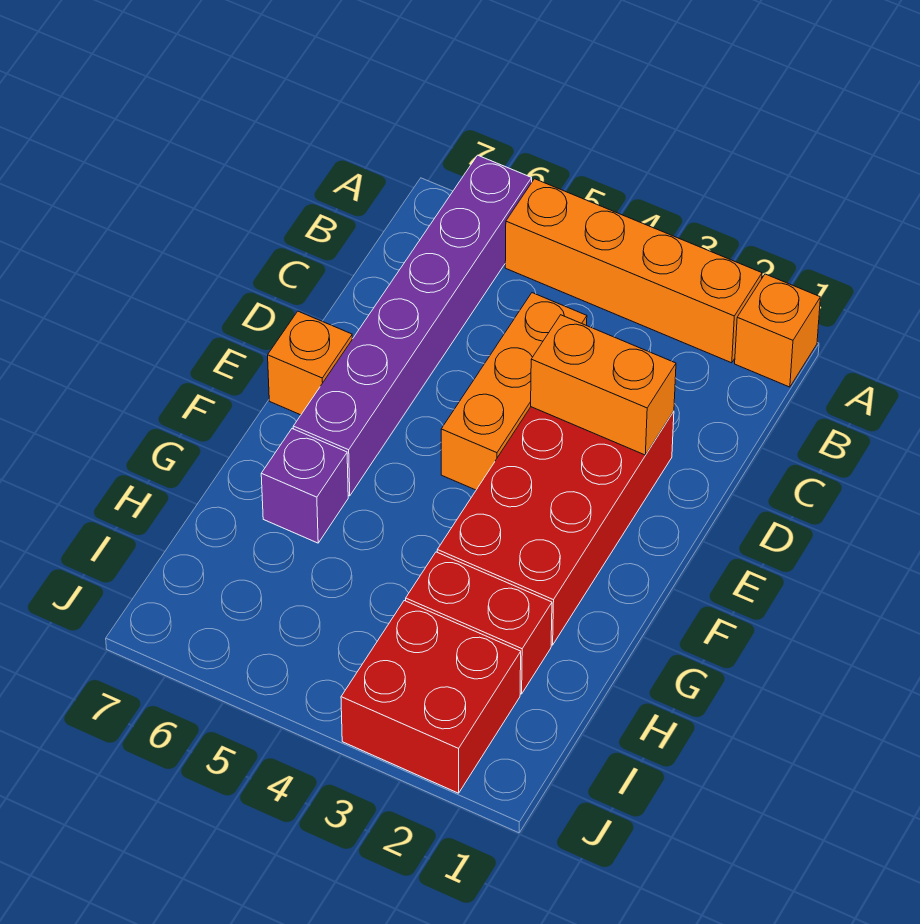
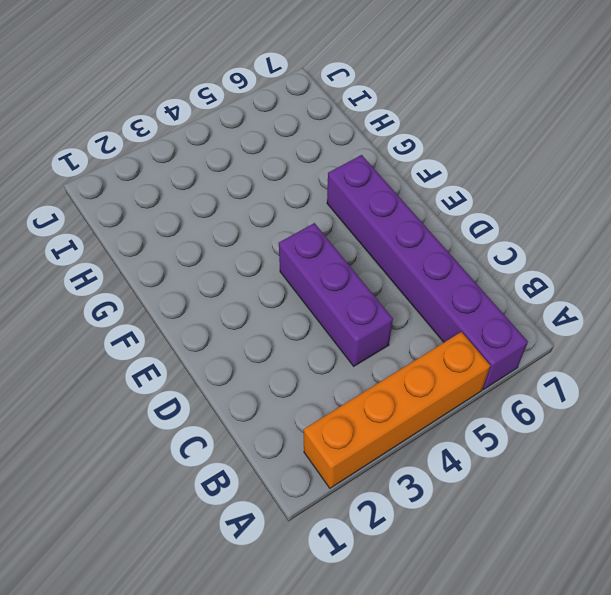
purple brick C4:E4 level 1 -> orange brick C4:E4 level 1
none -> orange brick A1 level 1
none -> red brick D2:G3 level 1

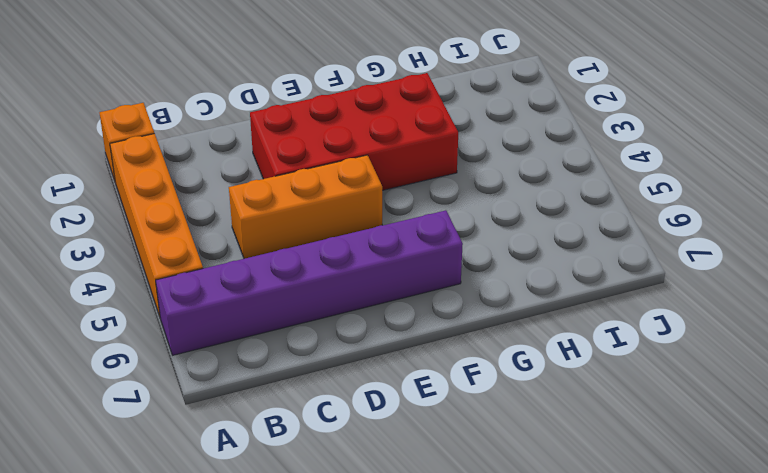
none -> orange brick E7 level 1
none -> purple brick G6 level 1

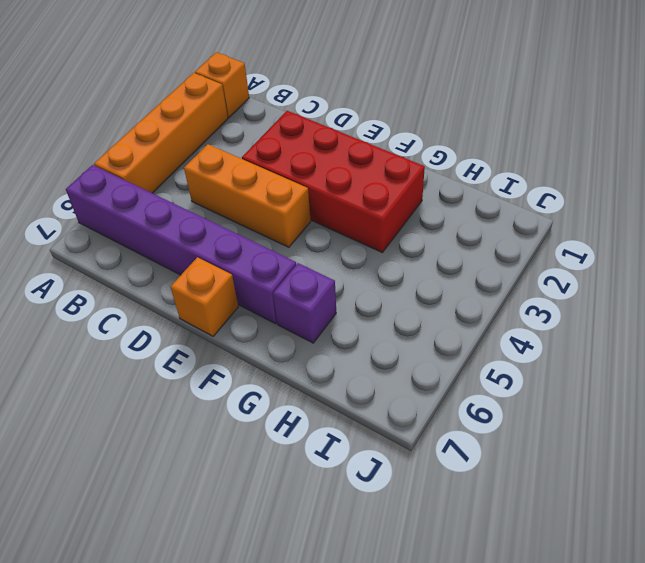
none -> red brick H2:H3 level 1
none -> red brick I2:J3 level 1

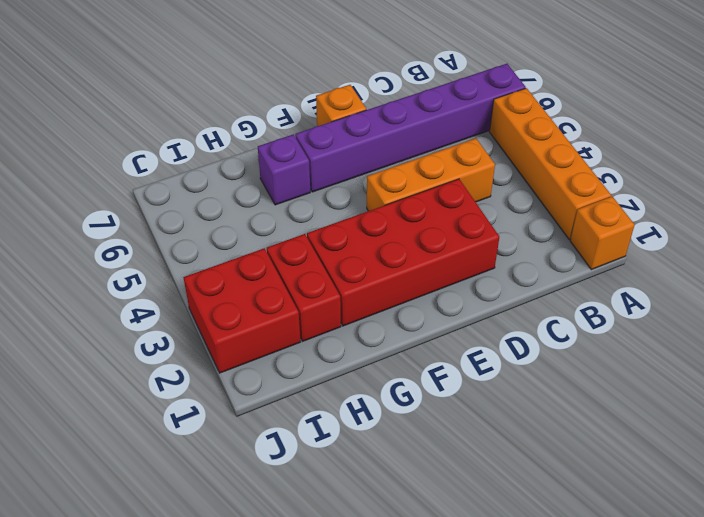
none -> orange brick D2:D3 level 2

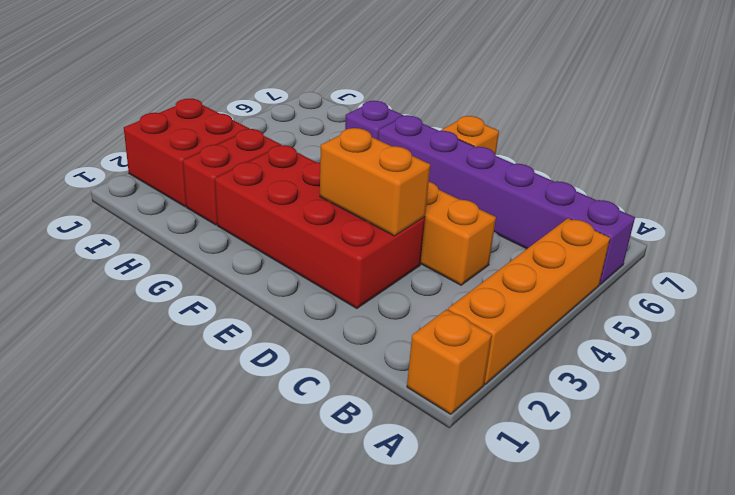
orange brick D3:E3 level 2 -> orange brick D2:D3 level 2

